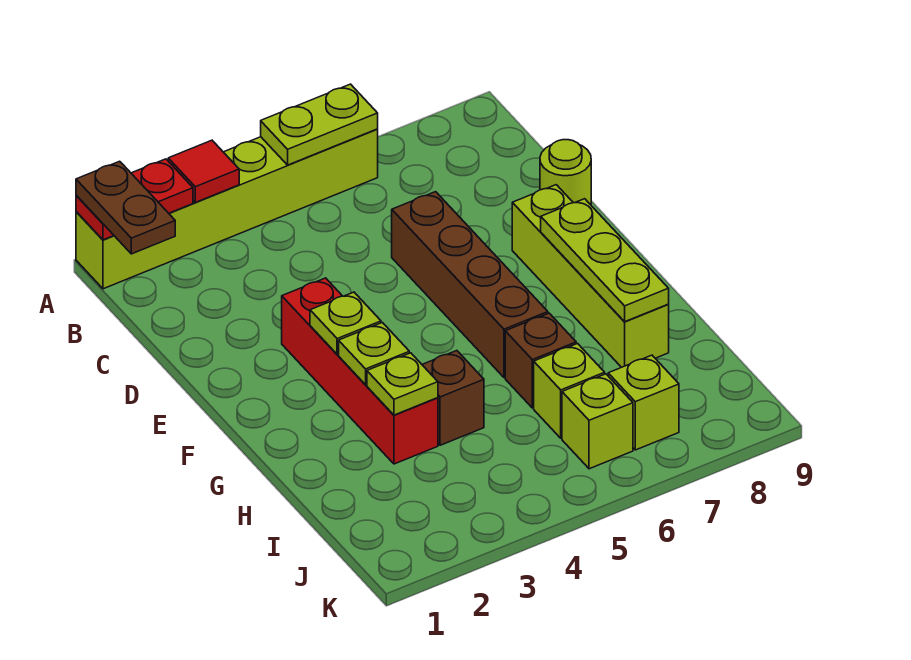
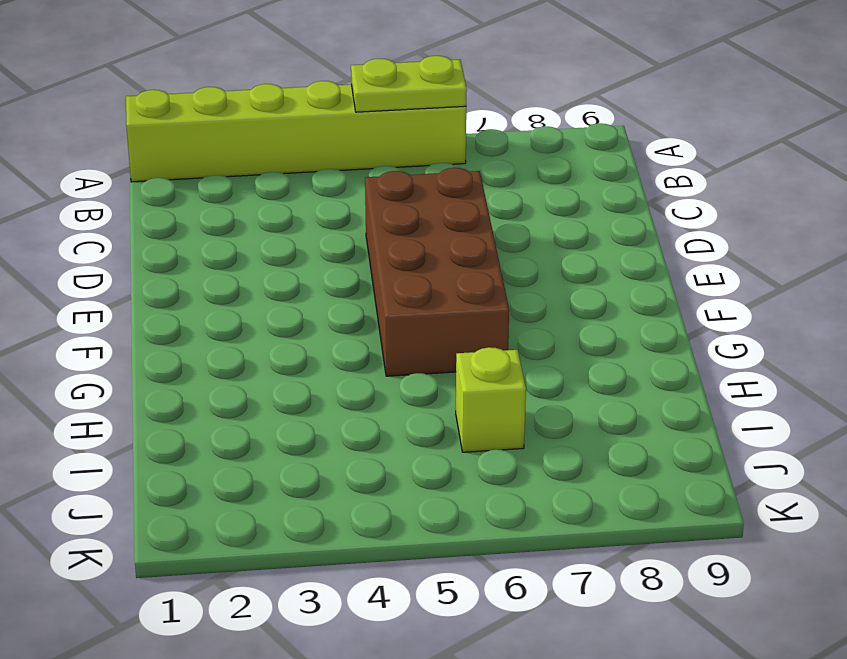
brown brick D5:G6 level 1 -> brown brick D6:G6 level 1
none -> lime round brick D9 level 1
none -> red brick E3:H3 level 1
none -> lime brick E8:H8 level 1

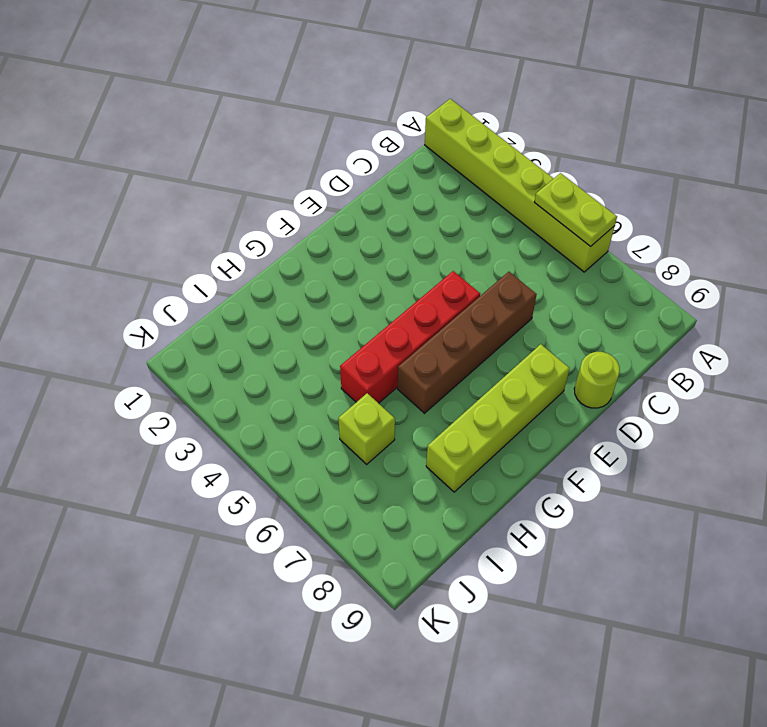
red brick E5:H5 level 1 -> red brick E3:H3 level 1
none -> brown brick H4 level 1
none -> brown brick H6 level 1
none -> lime brick J6 level 1

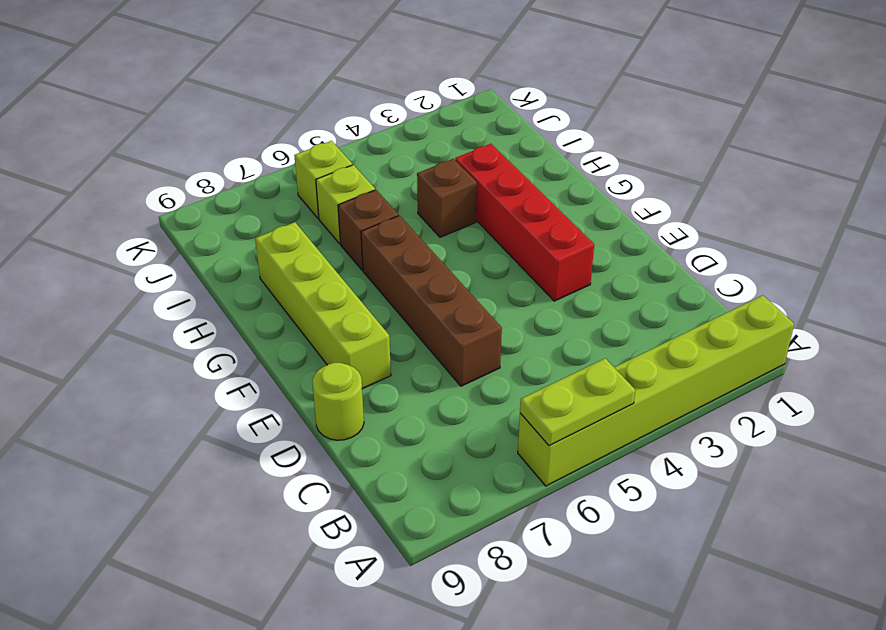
none -> lime brick J7 level 1
none -> red plate A1:A2 level 2
none -> red tile A3 level 2

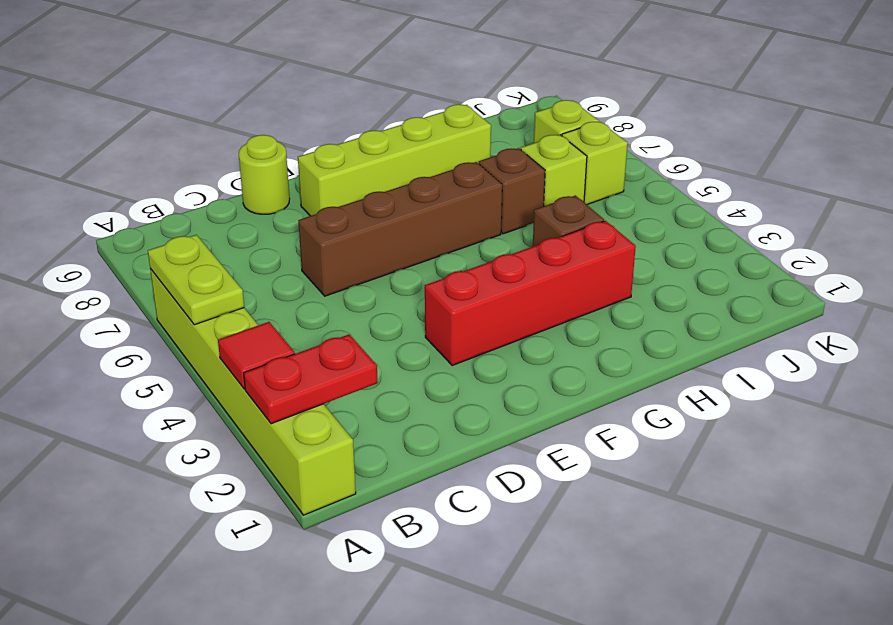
red plate A2:B2 level 2 -> red plate A1:A2 level 2
none -> lime plate F3 level 2
none -> lime plate F8:H8 level 2
none -> lime plate G3 level 2

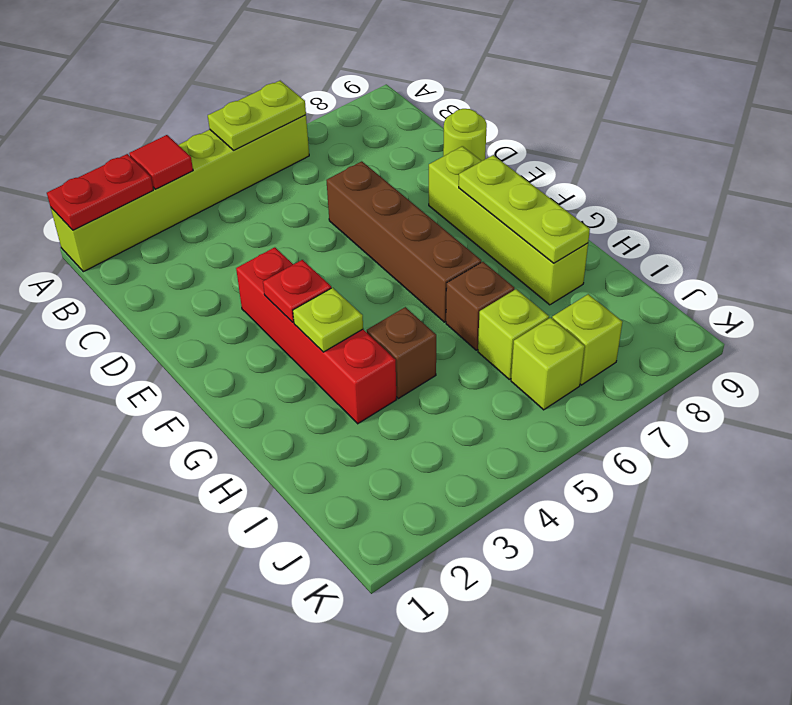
red plate F3 level 2 -> lime plate F3 level 2
none -> lime plate H3 level 2
none -> brown plate A1:B1 level 3

